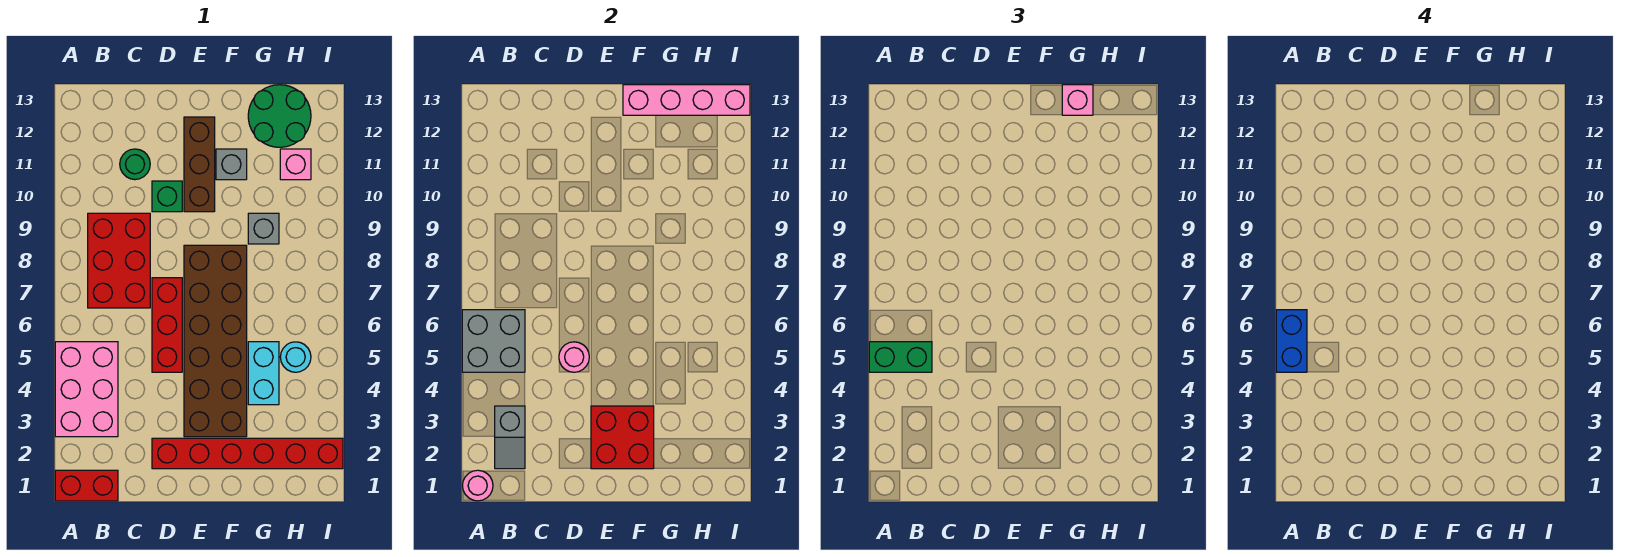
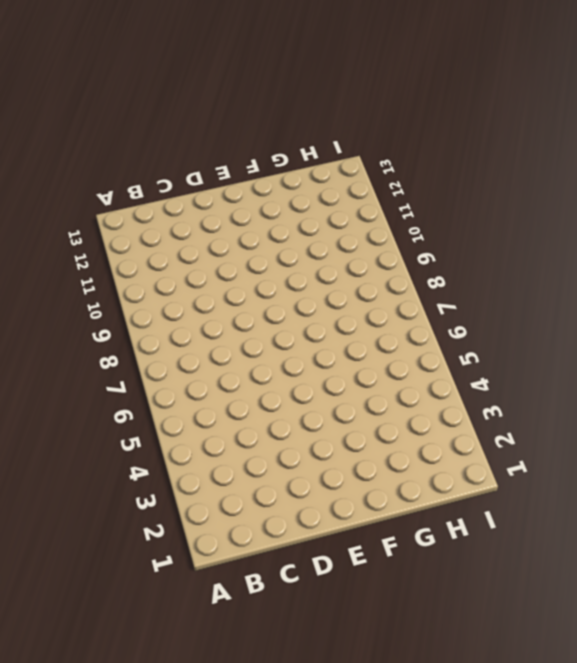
none -> red brick A1:B1 level 1
none -> pink brick A3:B5 level 1
none -> red brick B7:C9 level 1

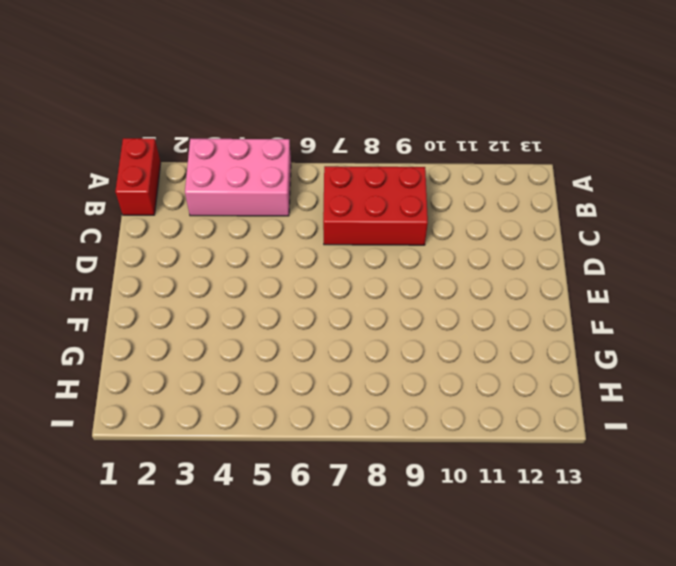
none -> green round brick C11 level 1
none -> red brick D2:I2 level 1
none -> red brick D5:D7 level 1

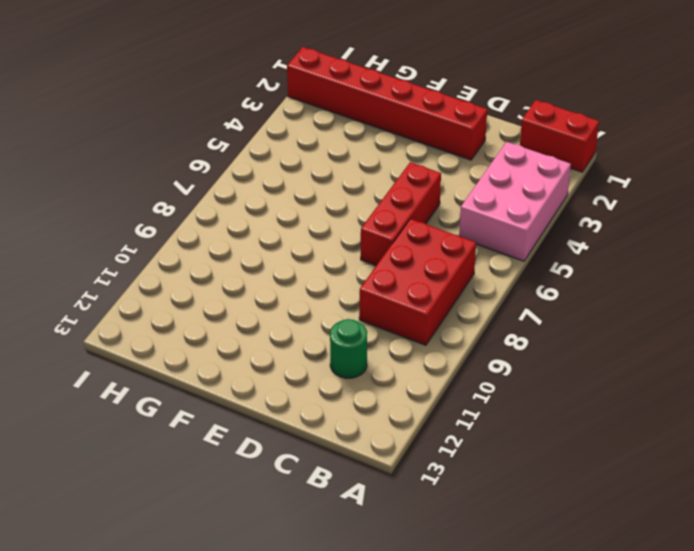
none -> green brick D10 level 1
none -> brown brick E3:F8 level 1
none -> brown brick E10:E12 level 1

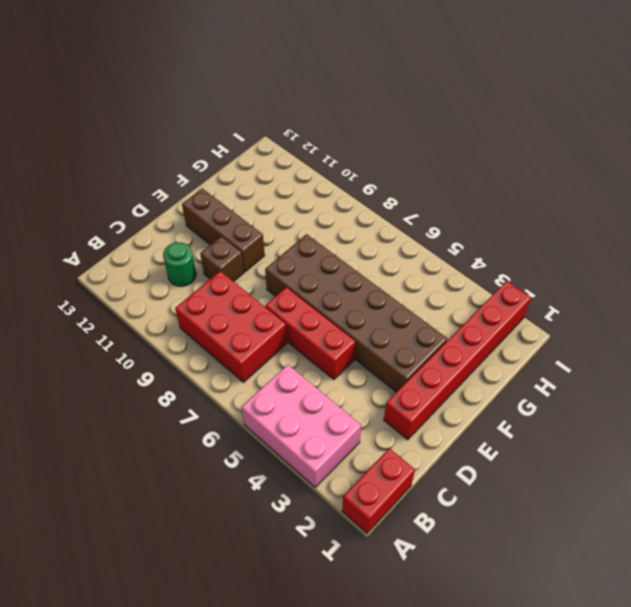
brown brick D10 level 1 -> green brick D10 level 1
none -> grey brick F11 level 1
none -> cyan brick G4:G5 level 1
none -> grey brick G9 level 1

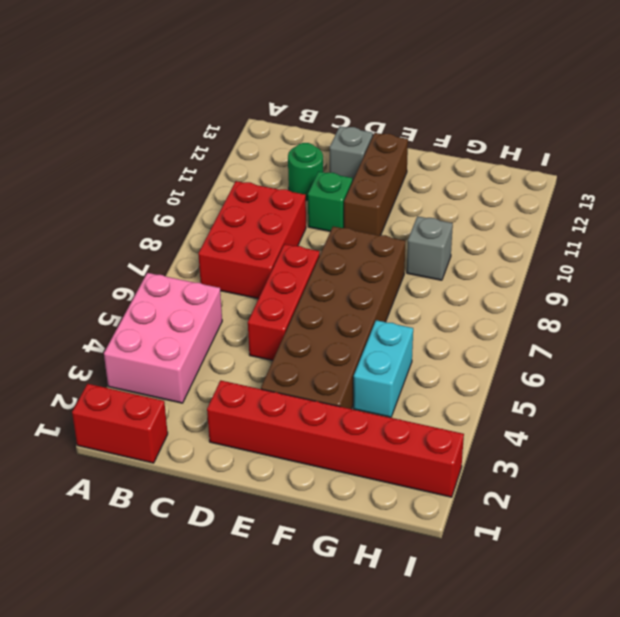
grey brick D12 level 1 -> grey brick F11 level 1
none -> green round brick G12:H13 level 1
none -> cyan round brick H5 level 1
none -> pink brick H11 level 1

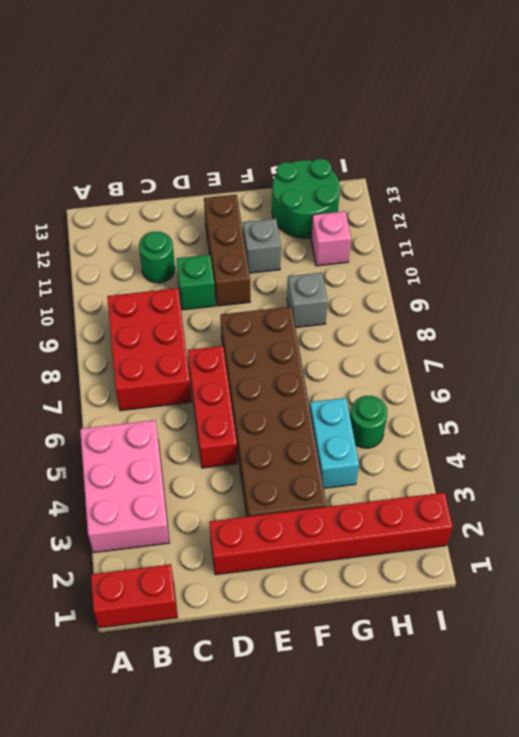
green round brick H5 level 1 -> cyan round brick H5 level 1
none -> pink round brick A1 level 2
none -> grey brick A5:B6 level 2
none -> grey slope B2:B3 level 2 top 3

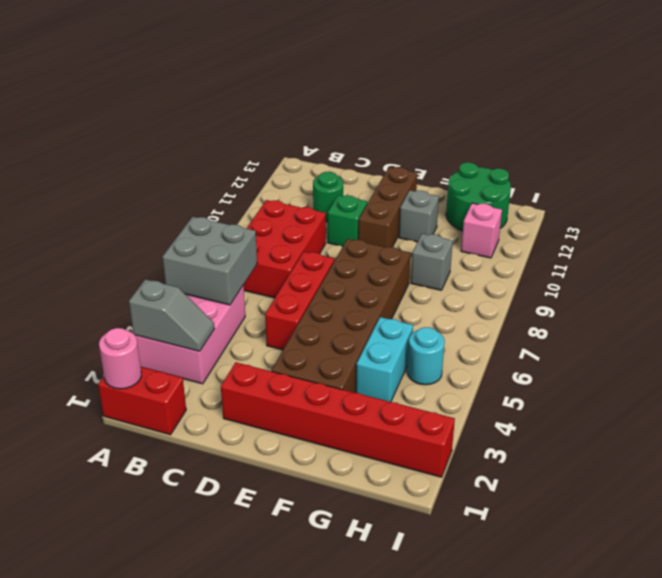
grey slope A3:B3 level 2 top A -> grey slope B2:B3 level 2 top 3
none -> pink round brick D5 level 2
none -> red brick E2:F3 level 2
none -> pink brick F13:I13 level 2

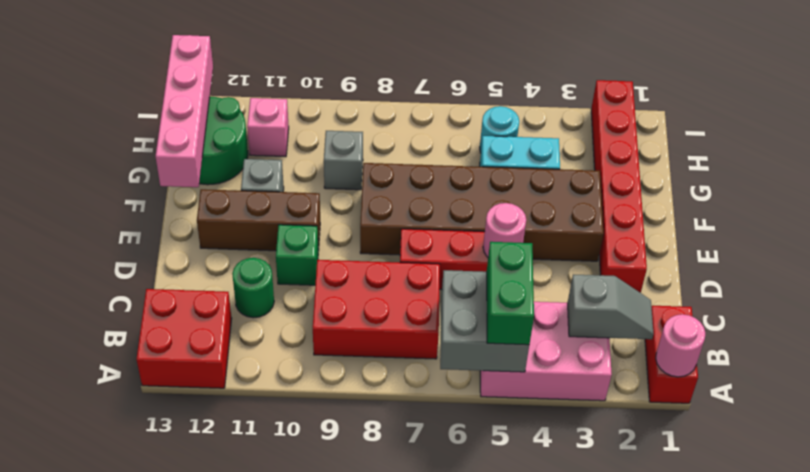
red brick A12:B13 level 1 -> red brick E2:F3 level 2
none -> pink brick G13 level 3
none -> blue brick A5:A6 level 4

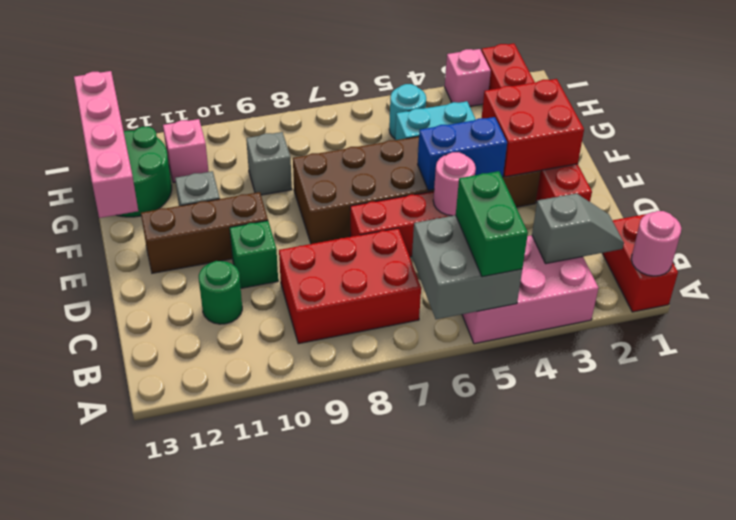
blue brick E4:E5 level 2 -> blue brick A5:A6 level 4
pink brick I3 level 1 -> pink brick G13 level 3

